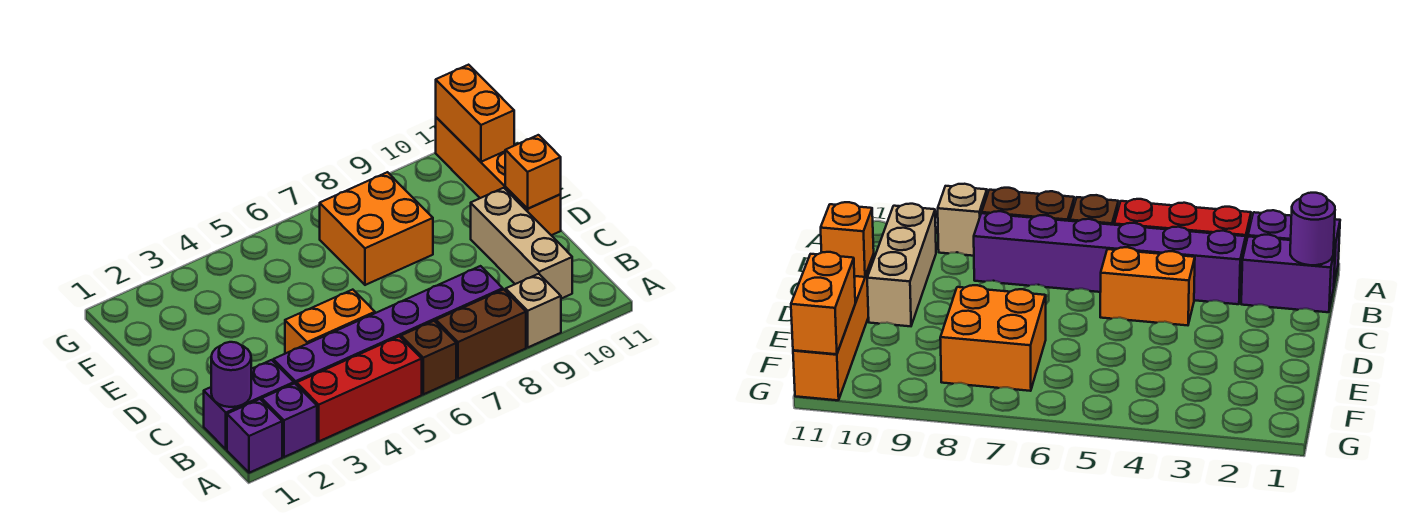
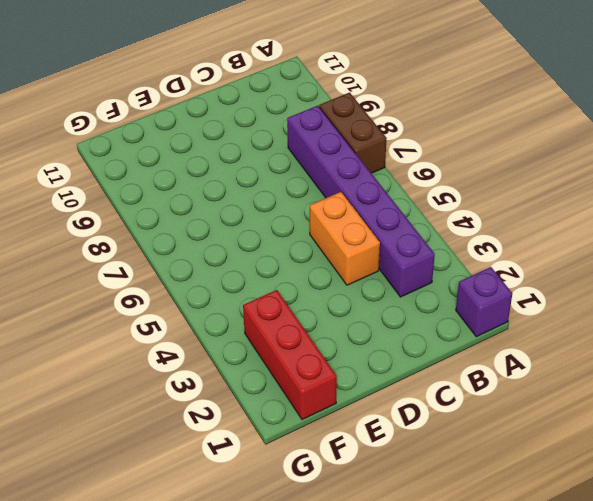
red brick F1:F3 level 1 -> red brick A3:A5 level 1
none -> purple brick A2 level 1
none -> brown brick A6 level 1
none -> tan brick A9 level 1

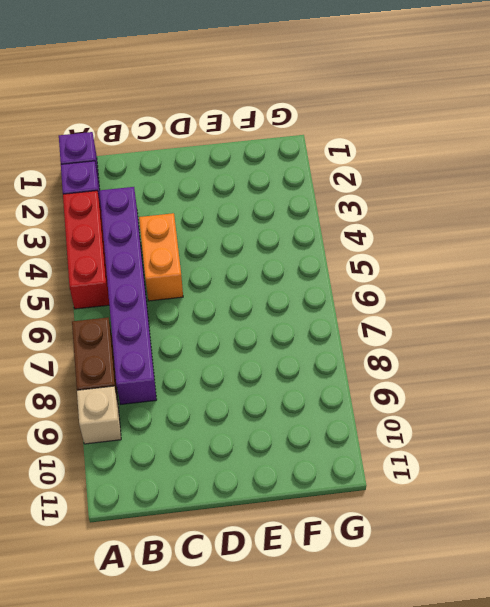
none -> brown brick A6 level 1
none -> purple brick B1:B2 level 1
none -> tan brick B10:D10 level 1

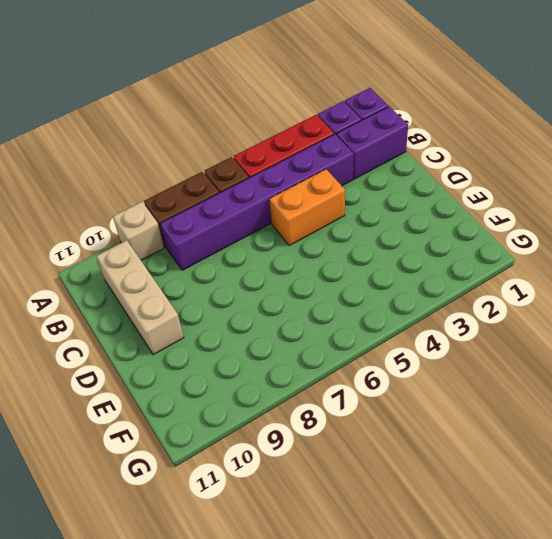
none -> orange brick D11:G11 level 1
none -> orange brick E7:F8 level 1
none -> purple round brick B1 level 2

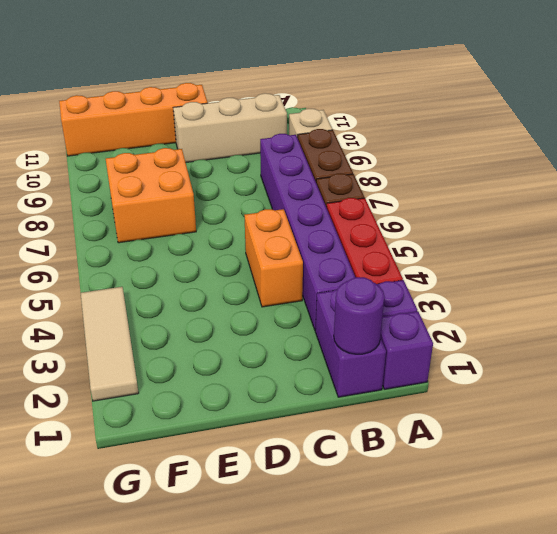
tan tile G2:G4 level 1 -> none
none -> orange brick D11 level 2
none -> orange brick F11:G11 level 2

